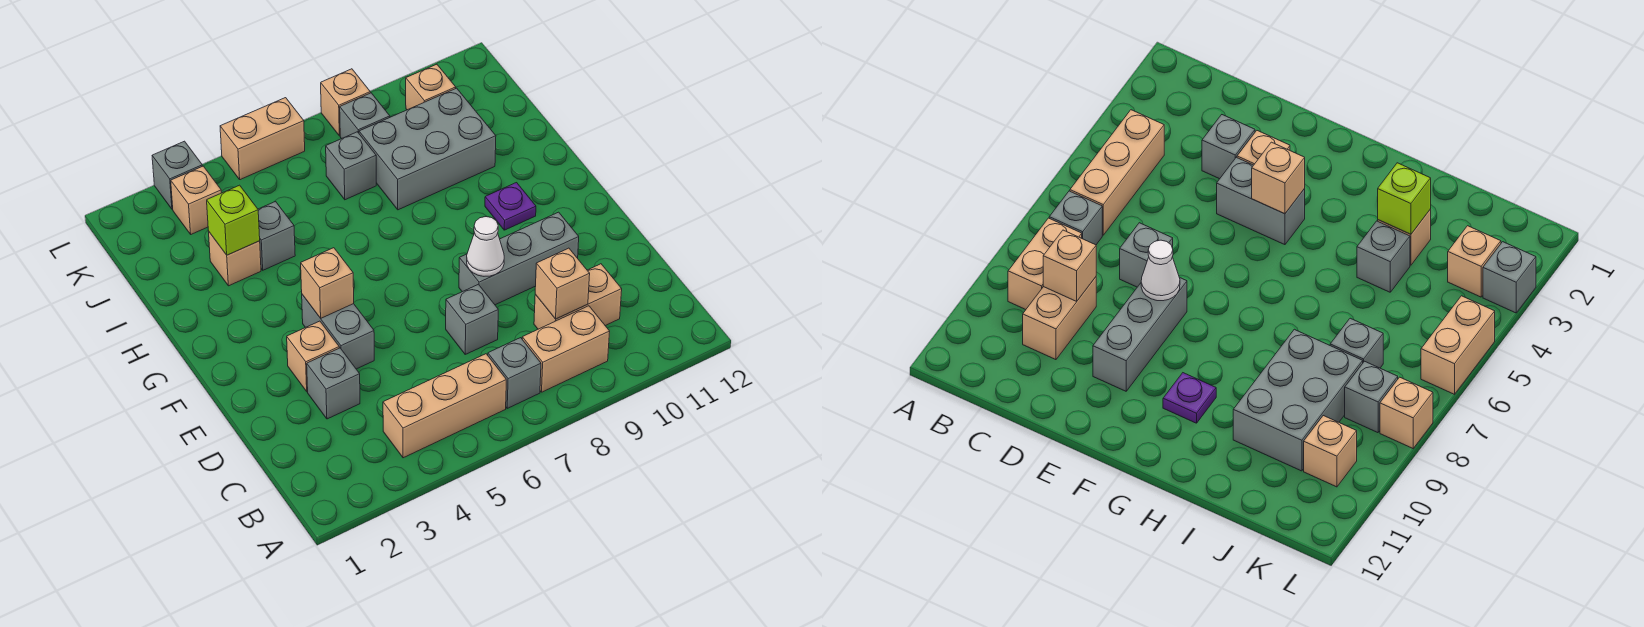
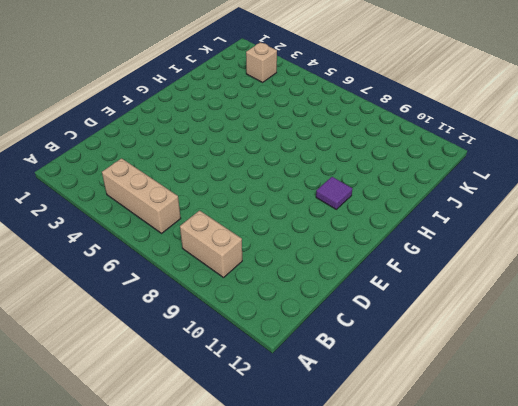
purple tile G10 level 1 -> purple plate G10 level 1
none -> grey brick B7 level 1
none -> tan brick C9:C10 level 1
none -> grey brick D3 level 1

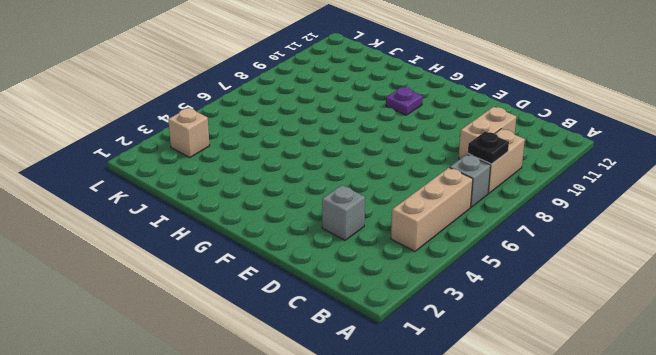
black plate B8 level 2 -> none
none -> grey brick D7 level 1
none -> tan brick E3 level 1
none -> grey brick E4:F4 level 1

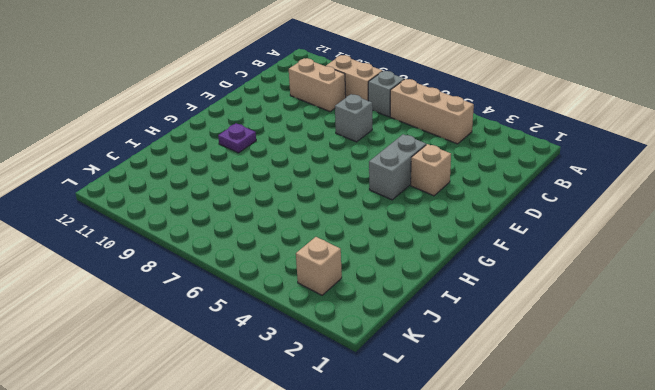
none -> grey brick D3 level 1
none -> grey brick E8:E10 level 1
none -> tan brick I3 level 1

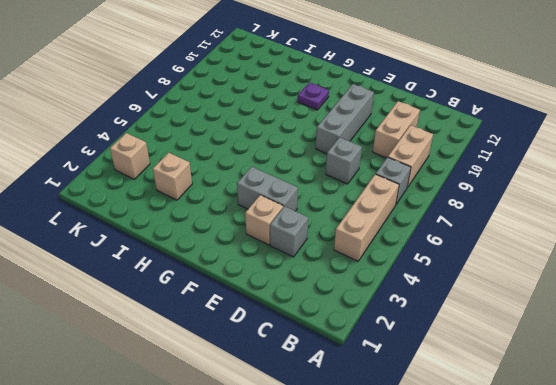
none -> grey brick I4 level 1
none -> grey brick I8:J10 level 1
none -> grey brick J7 level 1

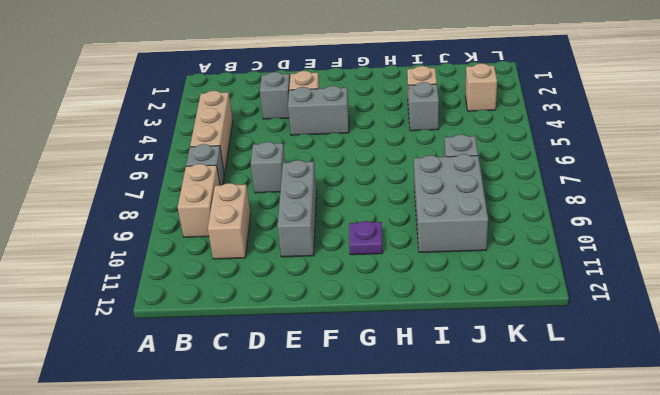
none -> grey brick K8 level 1
none -> tan brick K10 level 1
none -> grey brick L3 level 1

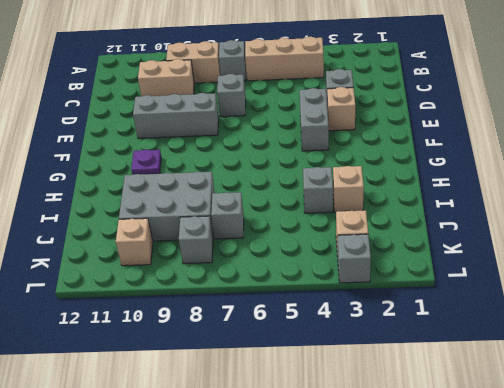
none -> tan brick L5:L6 level 1
none -> tan brick L8 level 1
none -> tan brick C9 level 2

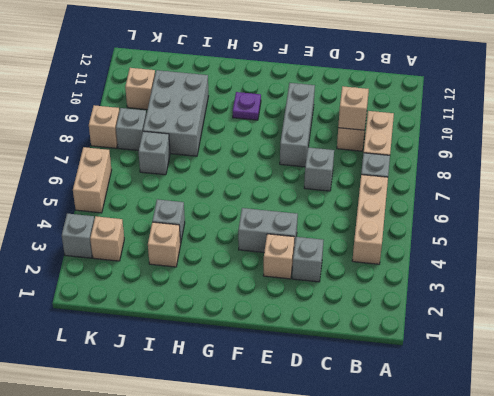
none -> white cone E8 level 2
none -> tan brick F4 level 2
none -> lime brick I3 level 2

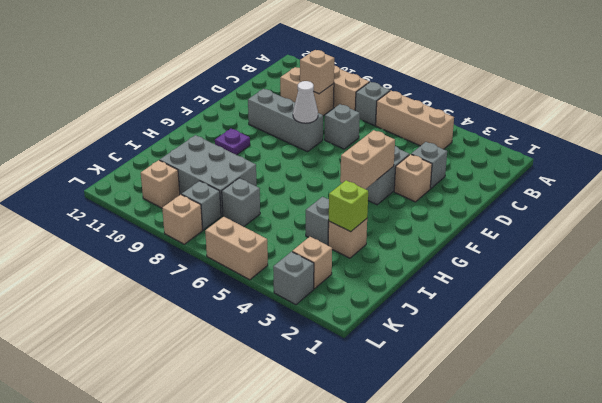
tan brick F4:G4 level 2 -> tan brick F4 level 2

